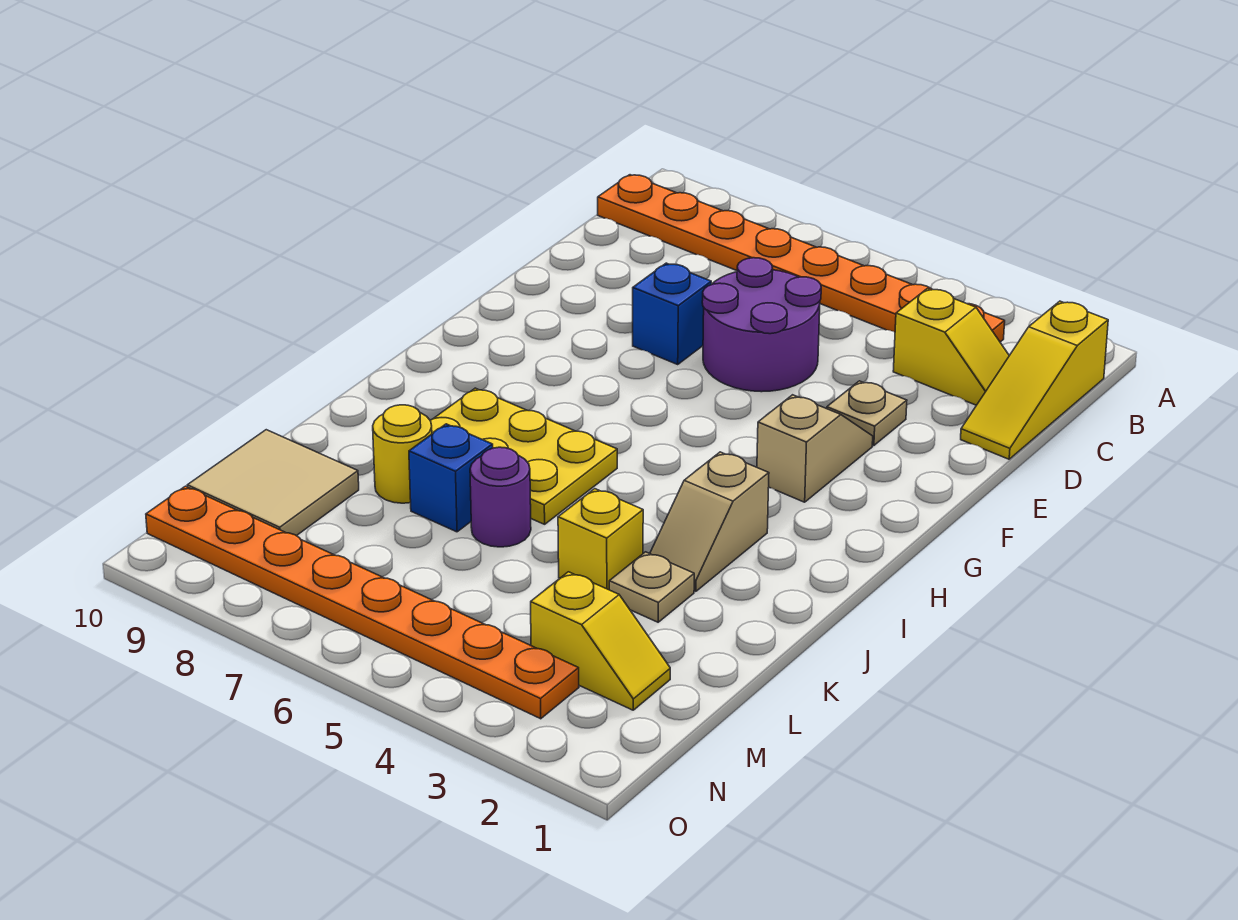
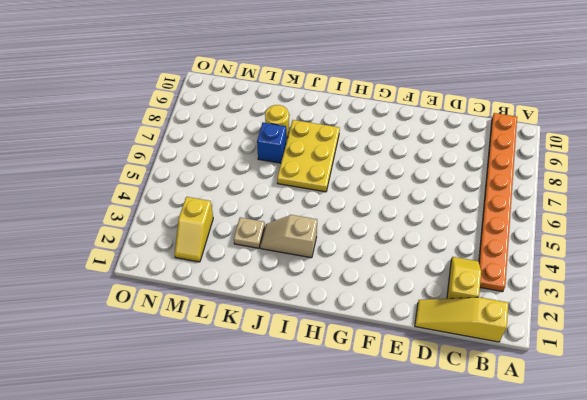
yellow slope C2:C3 level 1 top 2 -> yellow slope C2:C3 level 1 top 3
none -> purple round brick D5:E6 level 1
none -> tan plate E3 level 1
none -> blue brick E7 level 1

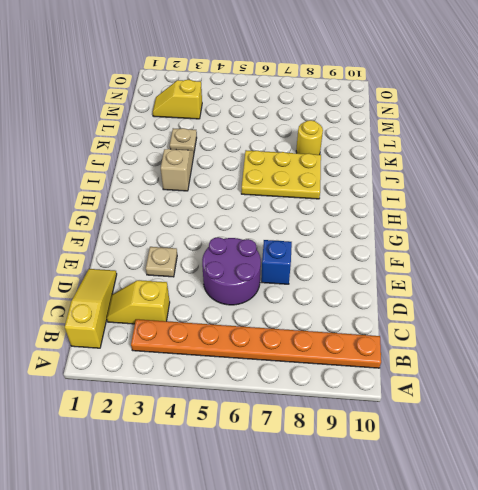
none -> tan slope F3:G3 level 1 top G
none -> yellow brick K4 level 1
none -> purple round brick K6 level 1

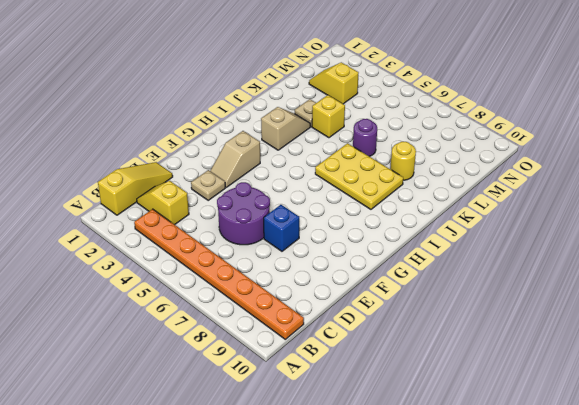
none -> blue brick K7 level 1
none -> tan tile L9:M10 level 1
none -> orange plate N3:N10 level 1

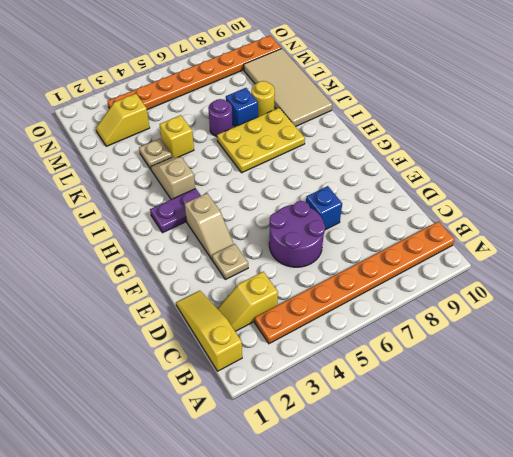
purple plate H2:H3 level 1 -> none
tan tile J9:M10 level 1 -> tan tile L9:M10 level 1

